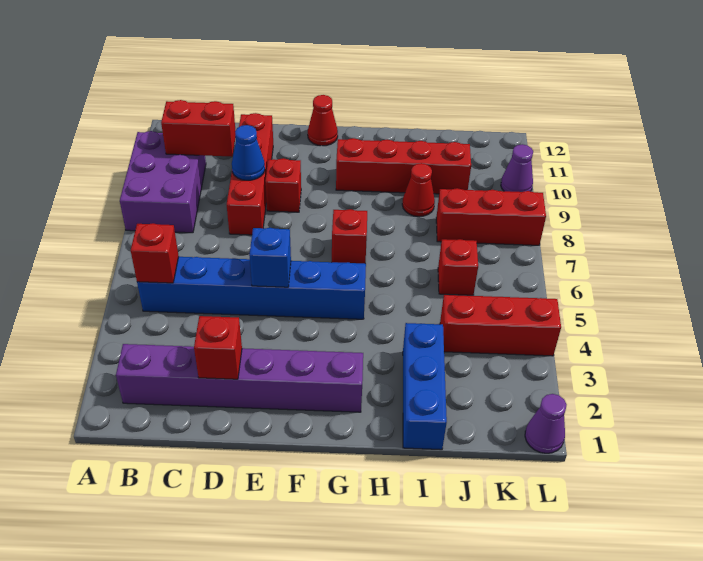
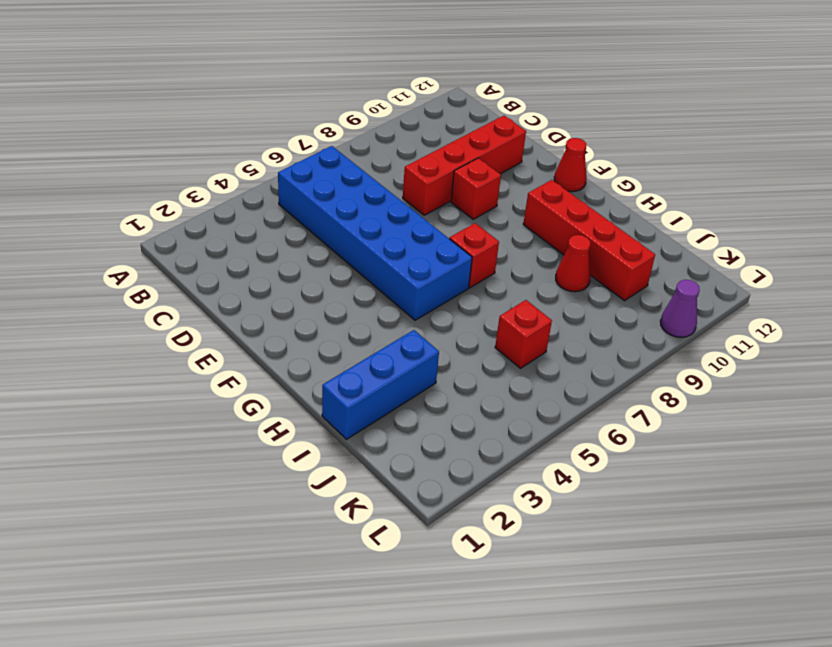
blue brick B5:G6 level 1 -> blue brick B5:G5 level 1
none -> purple brick A8:B10 level 1
none -> purple brick B2:G2 level 1
none -> red brick J4:L4 level 1

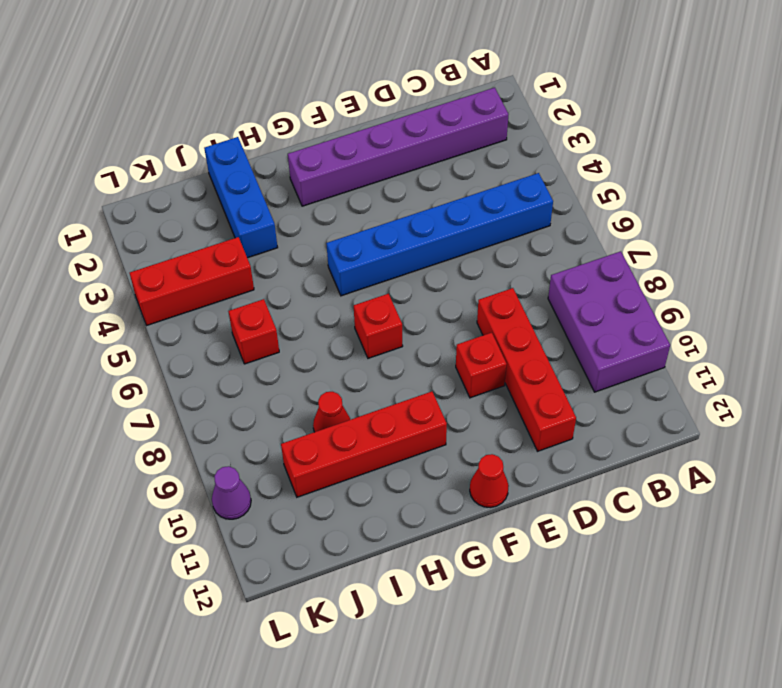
none -> red brick J8:L8 level 1
none -> purple cone L1 level 1
none -> red brick B5 level 2

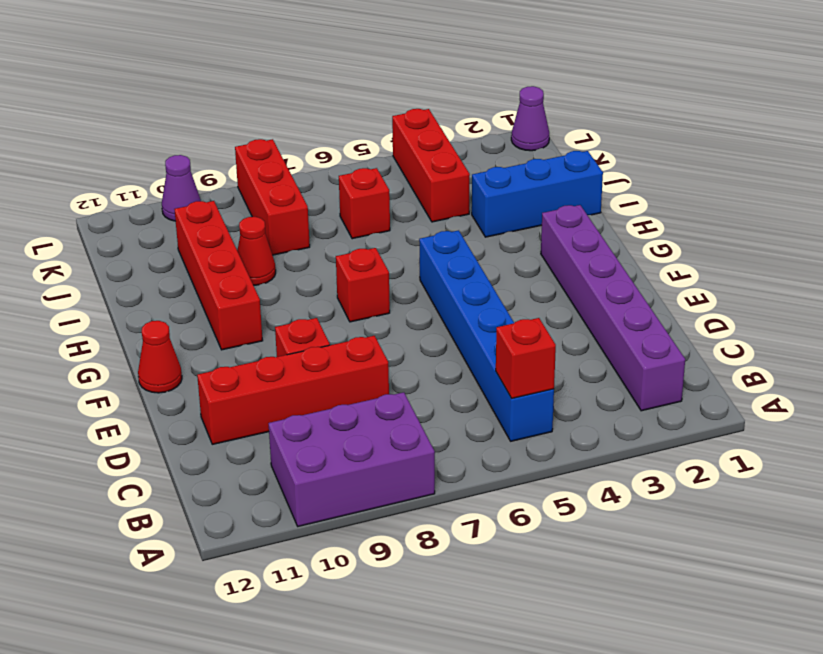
none -> red brick B10:C10 level 2
none -> red brick D2 level 2
none -> blue cone D9 level 2

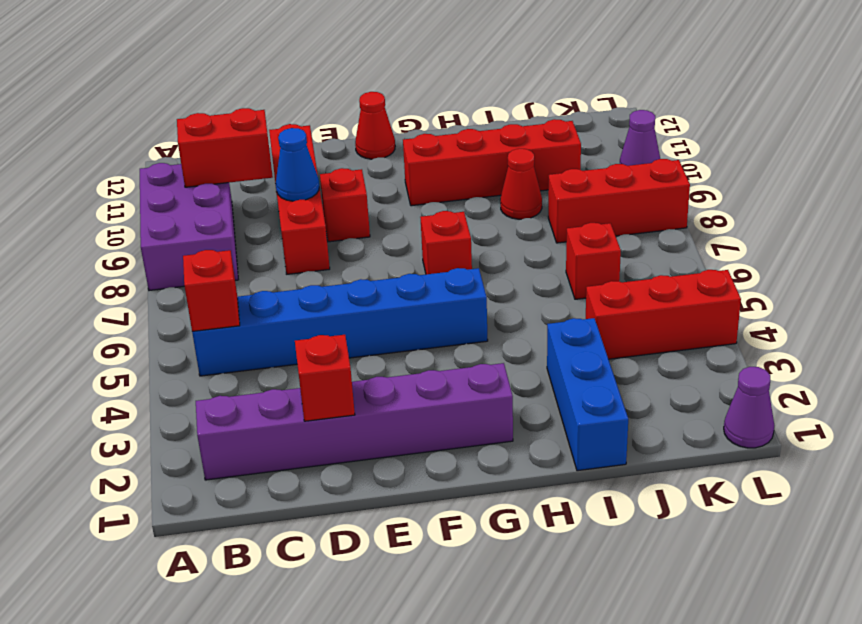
none -> blue brick E5 level 2

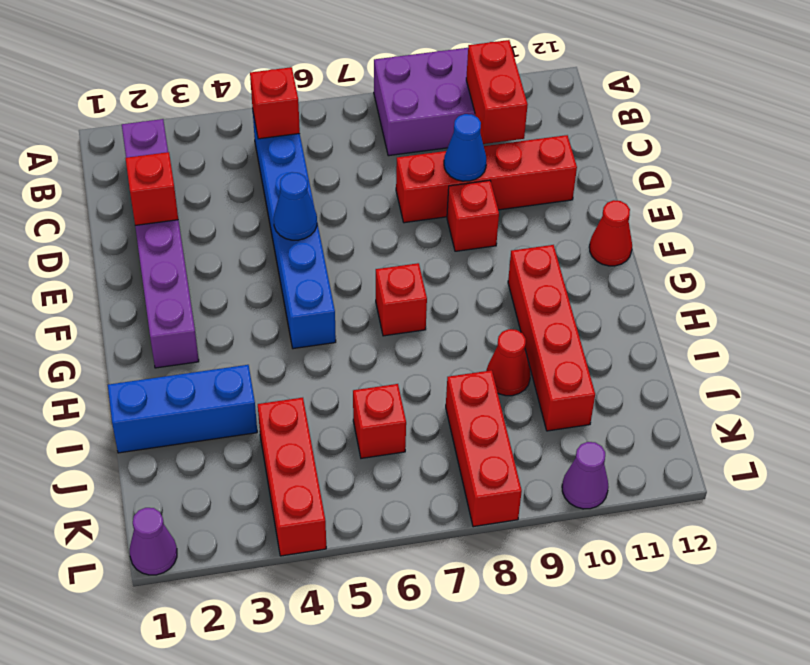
blue cone E5 level 2 -> blue brick E5 level 2

